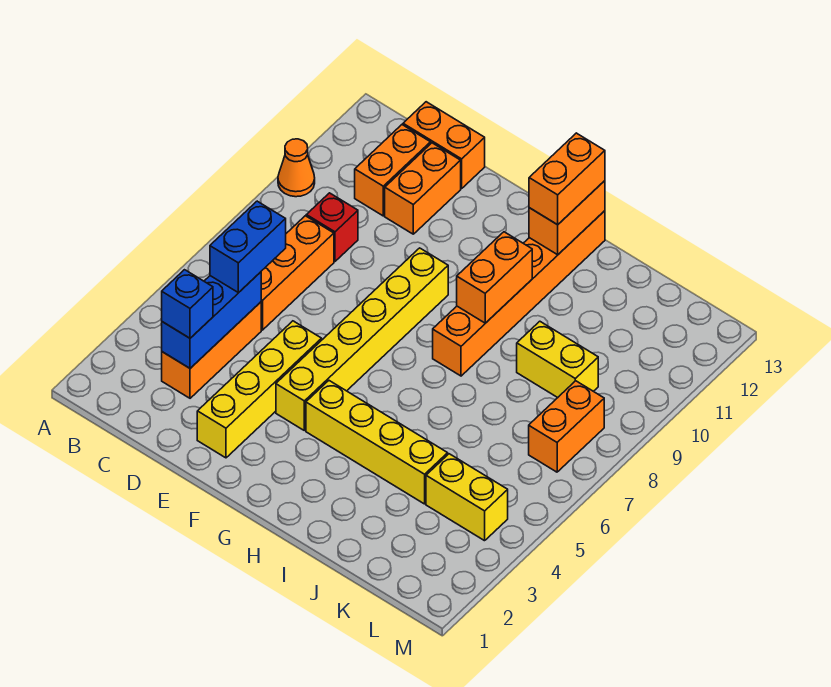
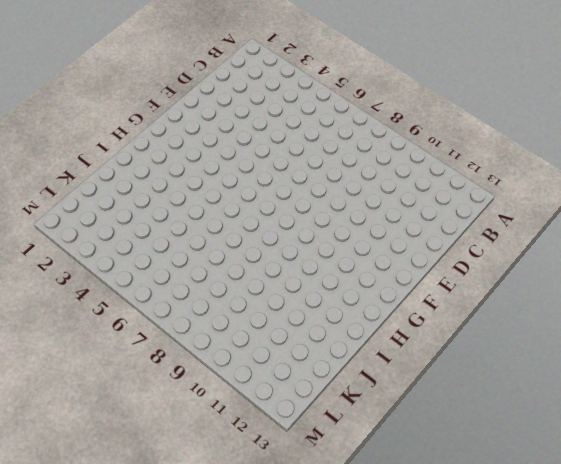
none -> orange cone A10 level 1
none -> orange brick C3:C5 level 1
none -> orange brick C6:C8 level 1

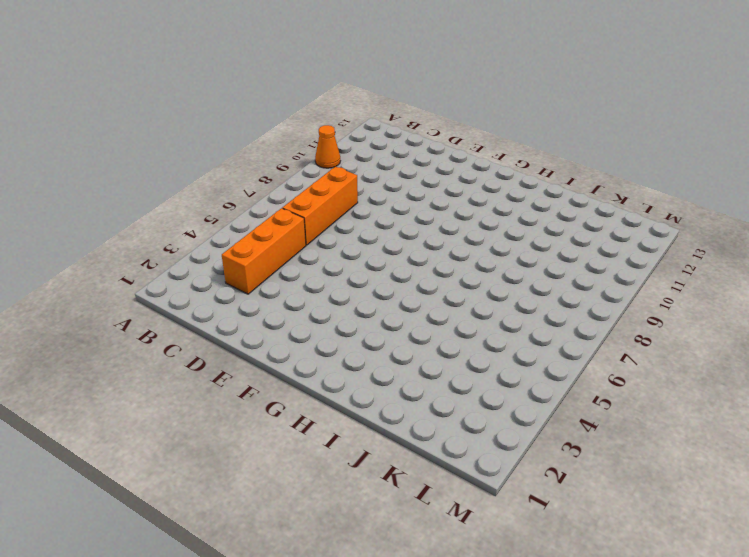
none -> red brick C9 level 1
none -> orange brick C11:C12 level 1
none -> orange brick C13:D13 level 1

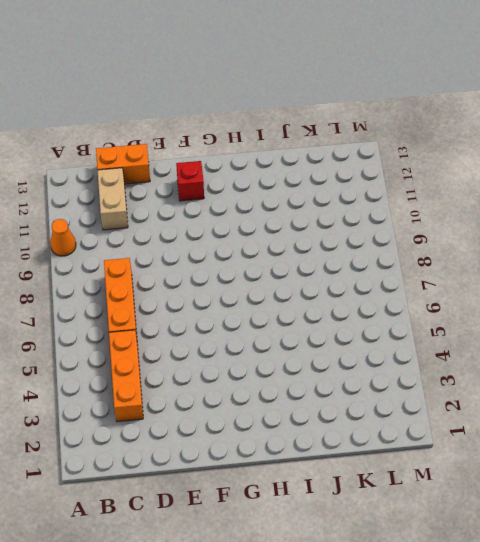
tan brick C11:C12 level 1 -> orange brick C11:C12 level 1
red brick F12 level 1 -> red brick C9 level 1
none -> orange brick D11:D12 level 1
none -> yellow brick E2:E5 level 1
none -> yellow brick F4:F9 level 1

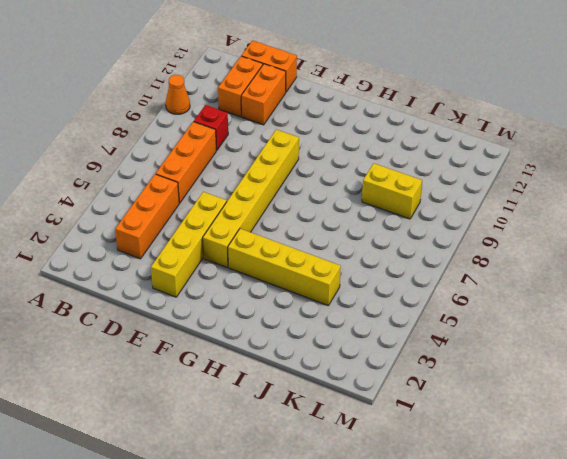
none -> orange brick H8:H13 level 1
none -> yellow brick K4:L4 level 1
none -> orange brick L7:L8 level 1

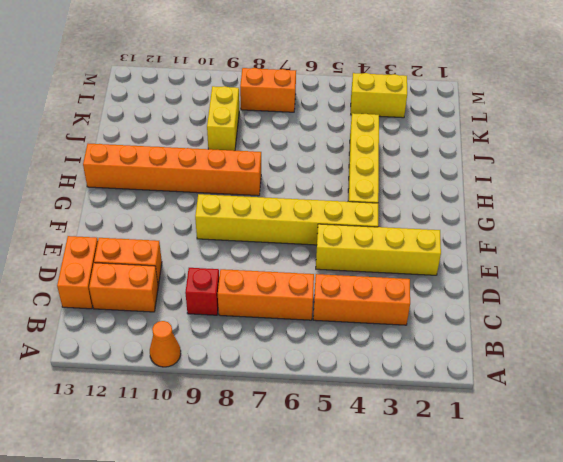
yellow brick L3:L4 level 1 -> yellow brick K4:L4 level 1
none -> blue brick C3:C5 level 2
none -> orange brick H9:H10 level 2
none -> orange brick H12:H13 level 2

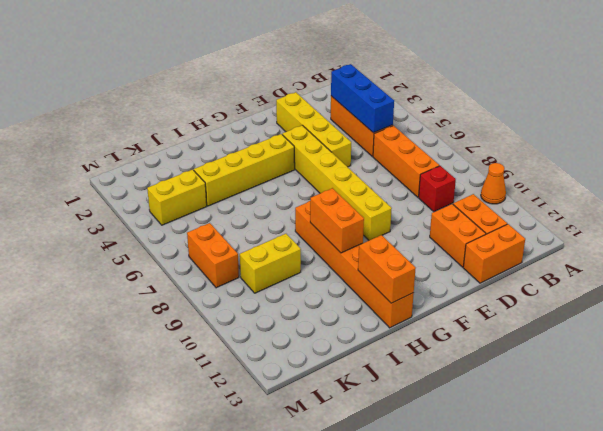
none -> blue brick C3 level 3
none -> blue brick C5:C6 level 3
none -> orange brick H12:H13 level 3

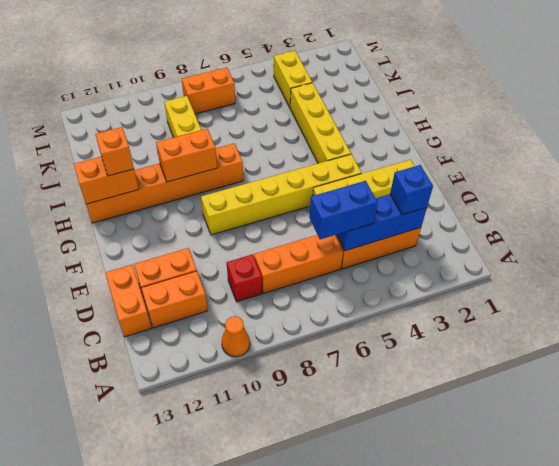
orange brick H12 level 3 -> orange brick H12:H13 level 3

